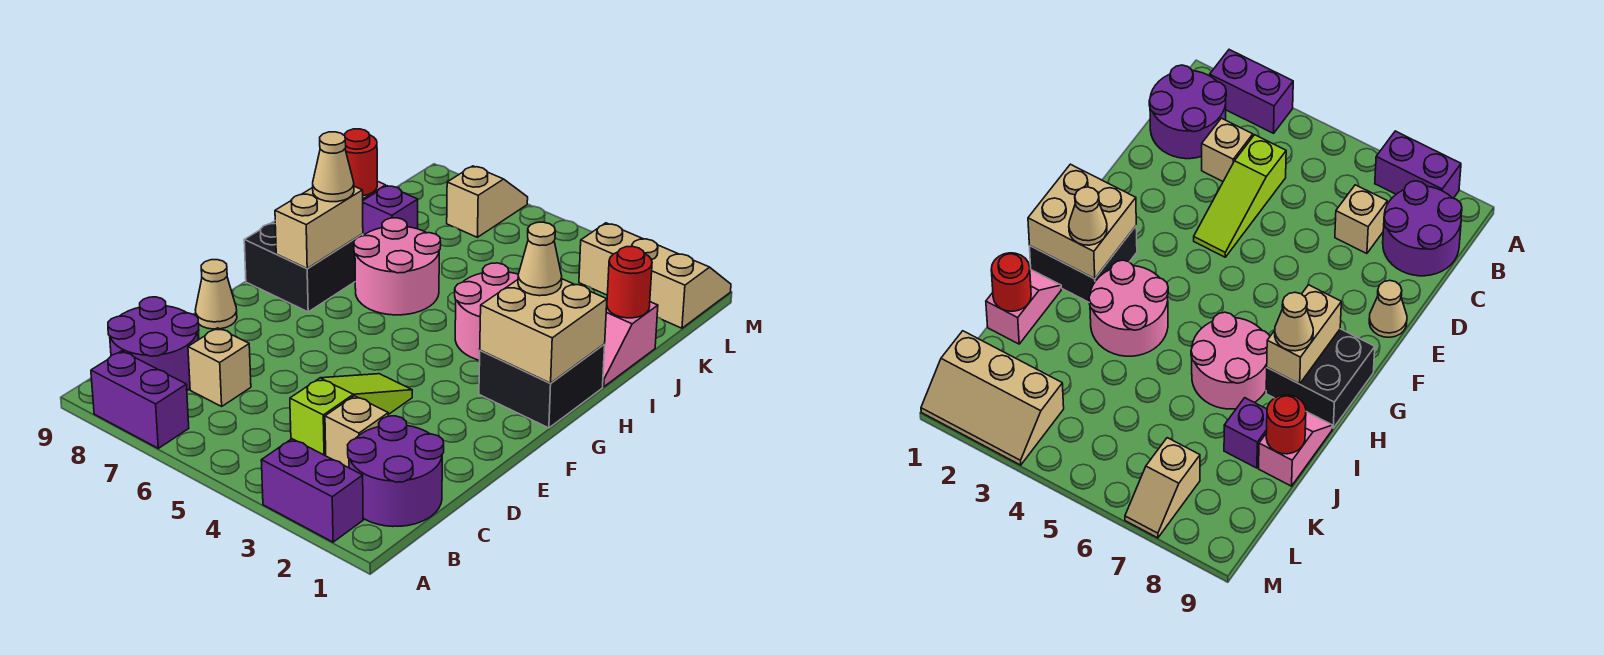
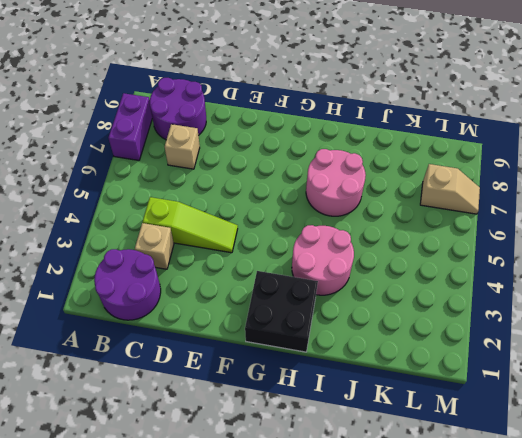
none -> purple brick A2:A3 level 1
none -> tan cone E9 level 1
none -> black brick G8:H9 level 1

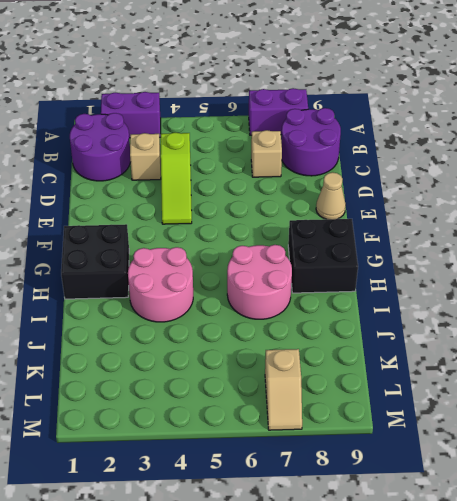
none -> pink slope I1:J1 level 1 top J
none -> pink slope I9:J9 level 1 top J
none -> purple brick J8 level 1

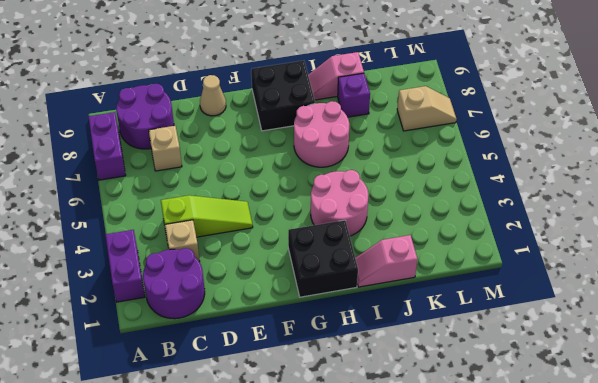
none -> tan slope L1:M3 level 1 top L
none -> tan brick G1:H2 level 2
none -> tan brick G8:H8 level 2

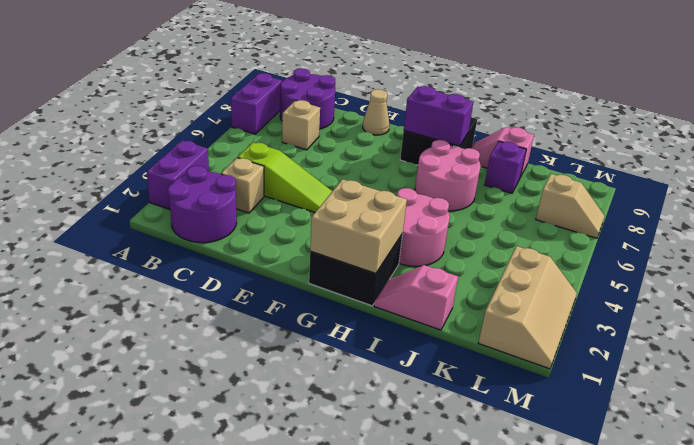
purple brick G8:H8 level 2 -> tan brick G8:H8 level 2
none -> red round brick J1 level 2
none -> red round brick J9 level 2
none -> tan cone H2 level 3

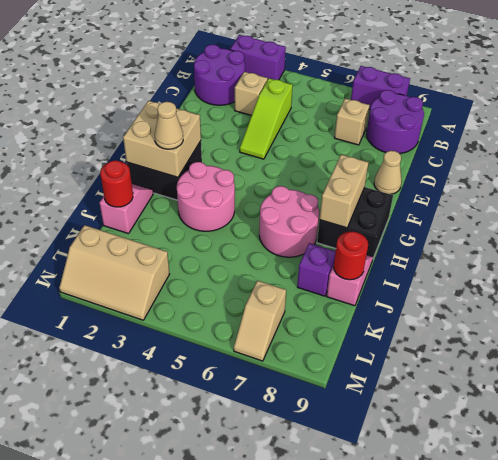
none -> tan cone H8 level 3

